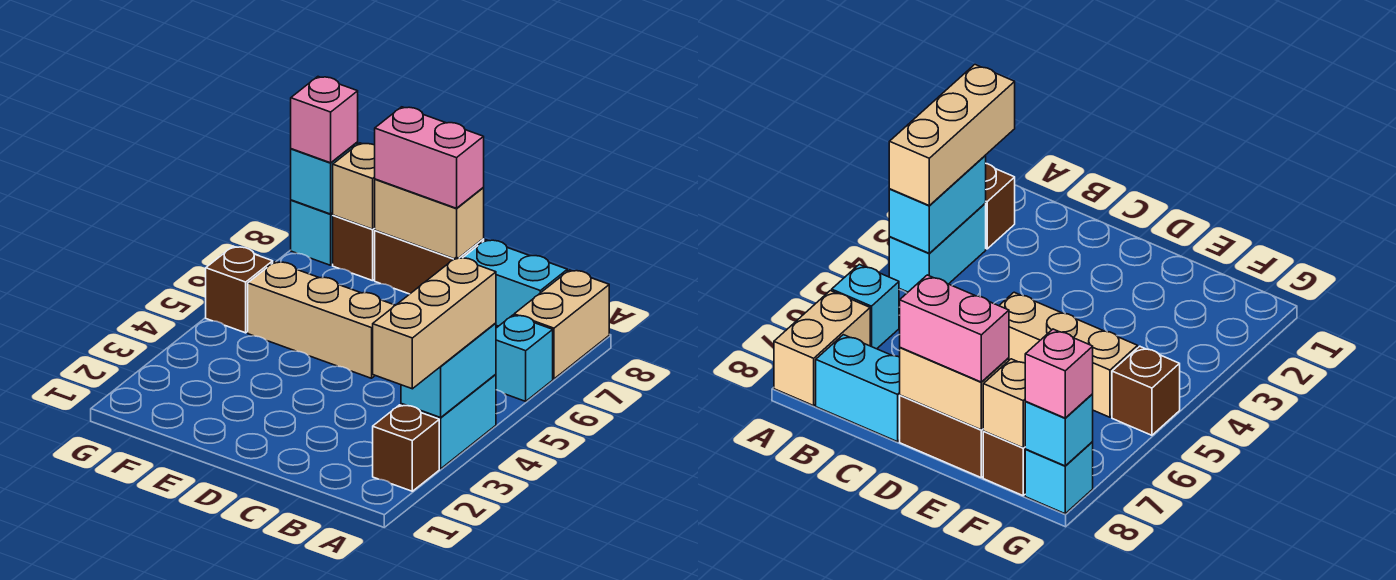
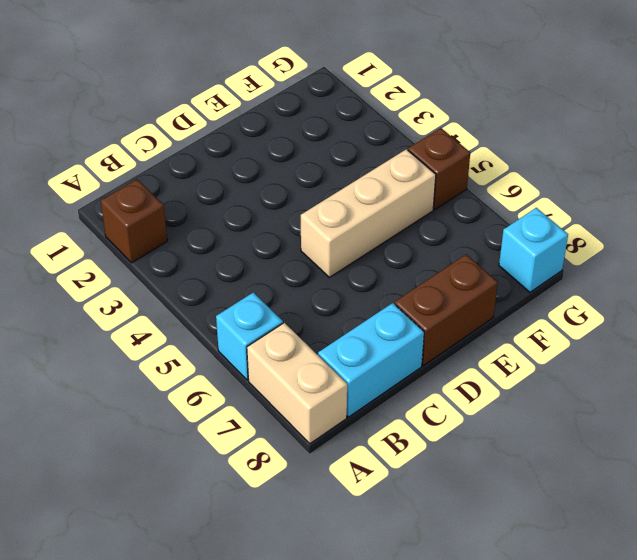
none -> cyan brick A3:A4 level 1
none -> brown brick F8 level 1
none -> cyan brick A3:A4 level 2

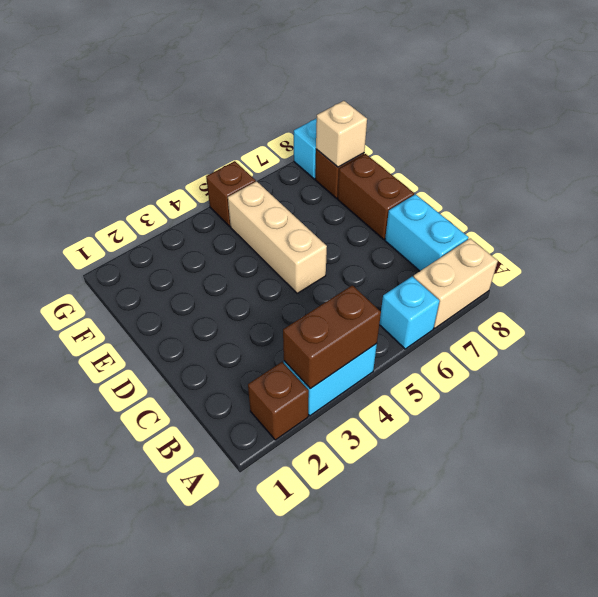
brown brick A3:A4 level 2 -> cyan brick A3:A4 level 2
none -> tan brick D8:E8 level 2
none -> cyan brick G8 level 2
none -> tan brick A2:A4 level 3

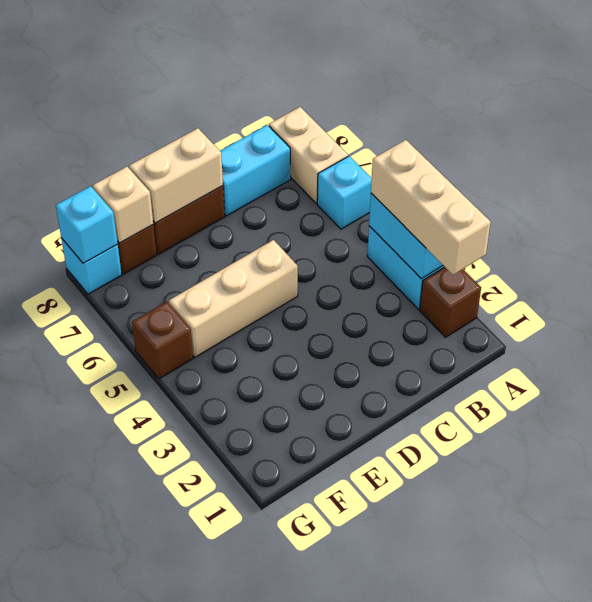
none -> pink brick D8:E8 level 3
none -> pink brick G8 level 3

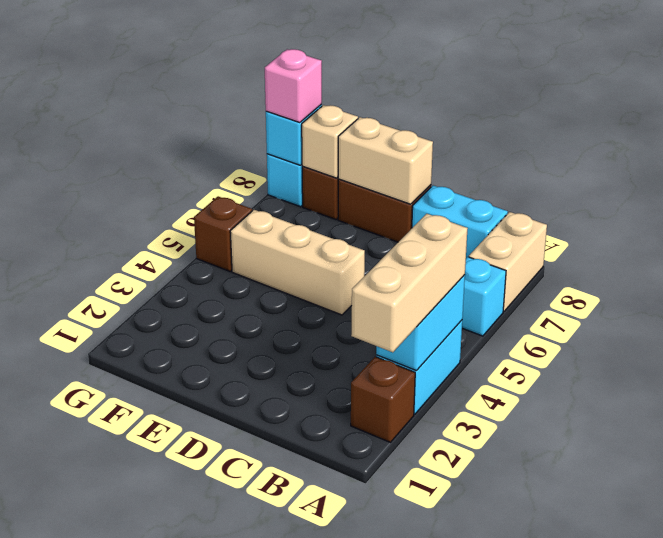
none -> pink brick D8:E8 level 3

